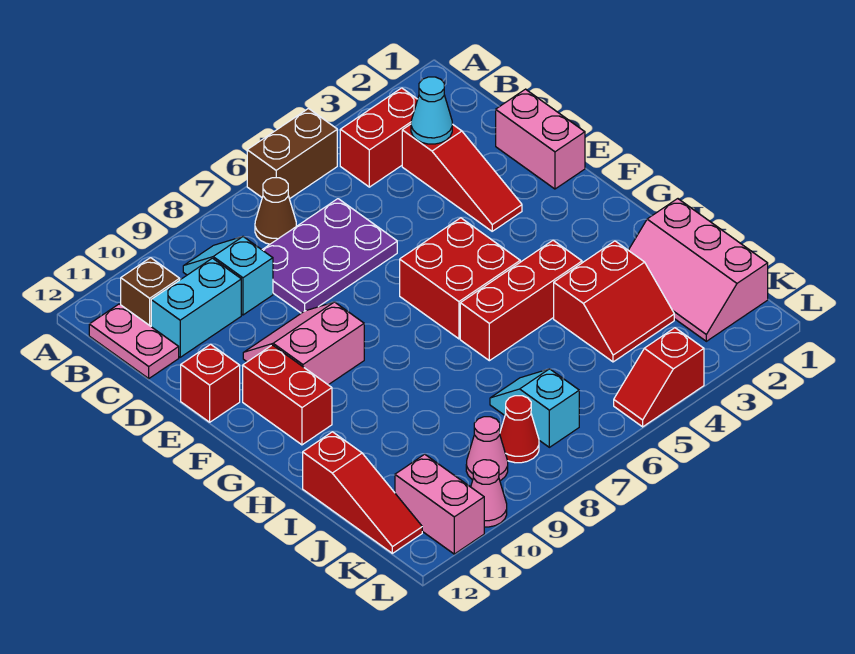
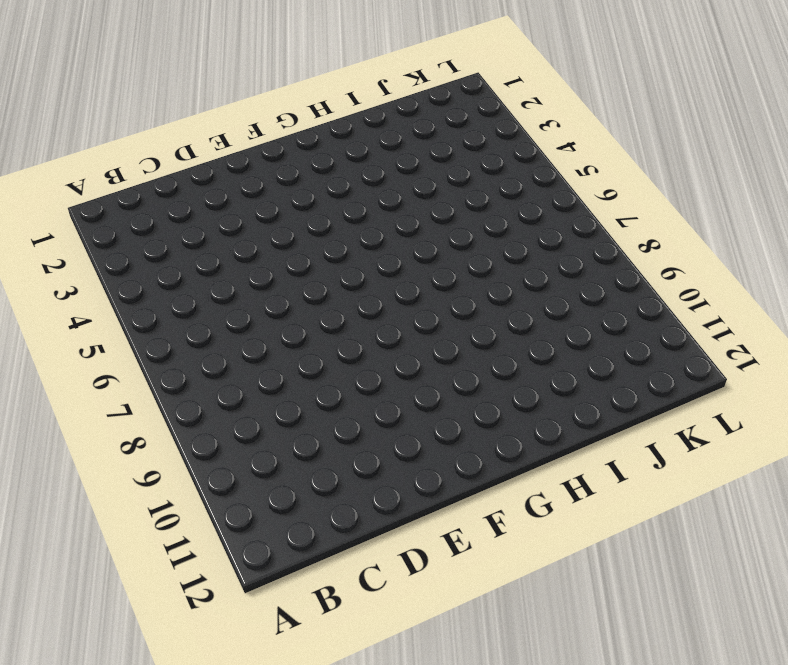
none -> brown brick A5:A6 level 1
none -> red brick B3:B4 level 1
none -> brown cone B7 level 1

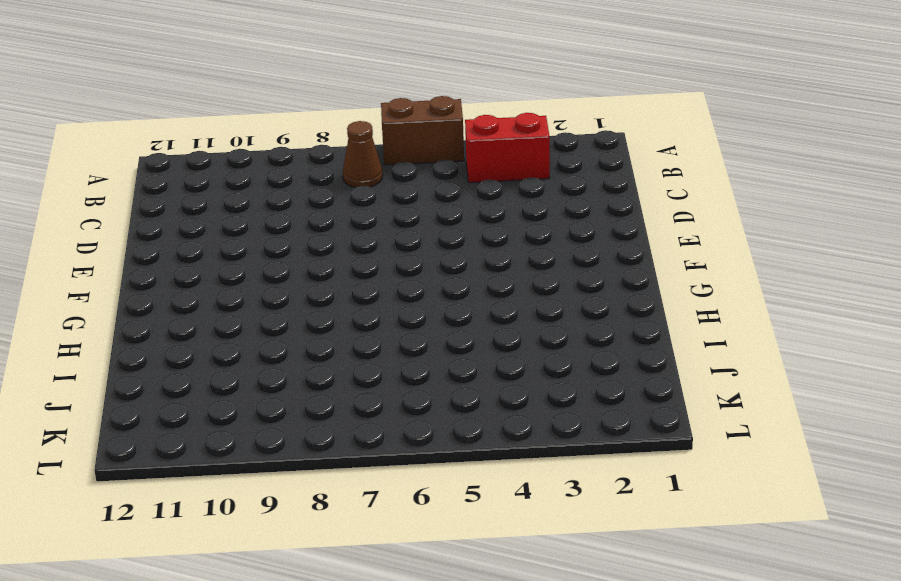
none -> cyan slope B9:C9 level 1 top C
none -> brown brick B11 level 1
none -> pink plate B12:C12 level 1

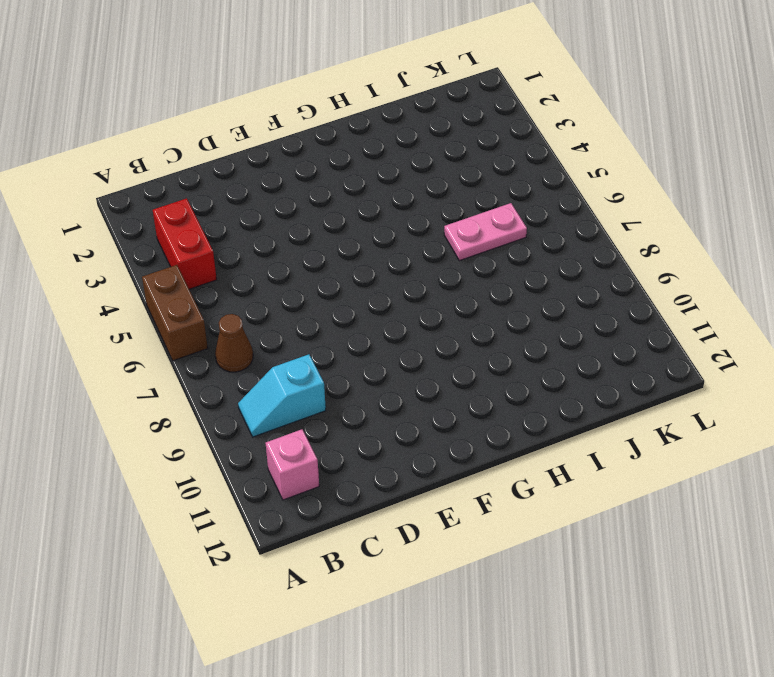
pink brick B11 level 1 -> brown brick B11 level 1
pink plate I6:J6 level 1 -> pink plate B12:C12 level 1
none -> red slope C3:E3 level 1 top C
none -> purple plate C6:D8 level 1
none -> cyan brick C10:C11 level 1

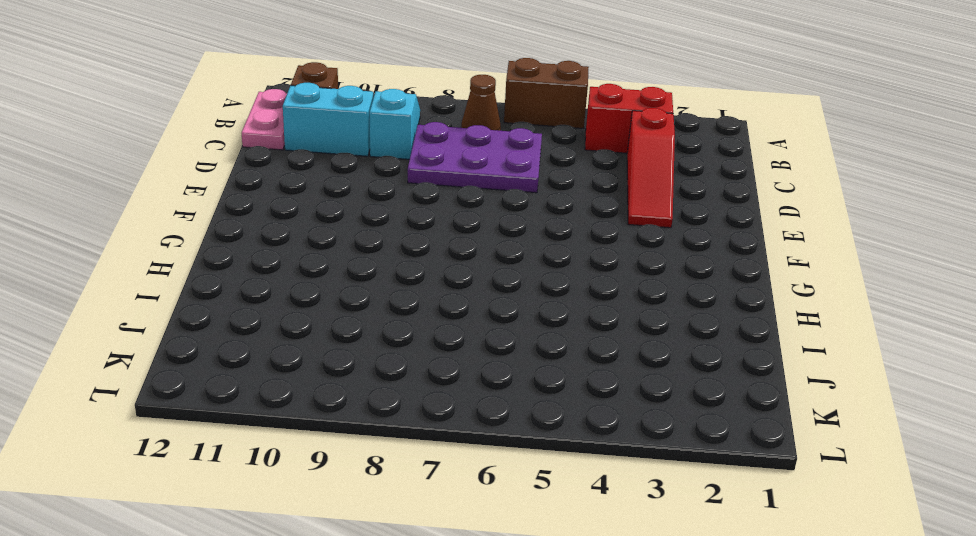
none -> pink brick D1:E1 level 1
none -> pink slope E9:F10 level 1 top F
none -> red brick E12 level 1

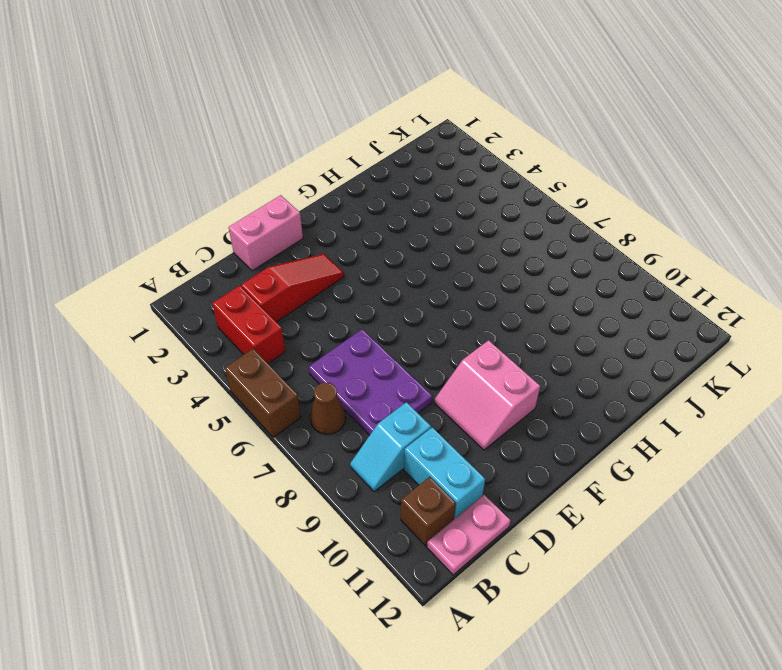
none -> red brick E12 level 1
none -> red brick F5:G6 level 1
none -> red brick F11:G11 level 1

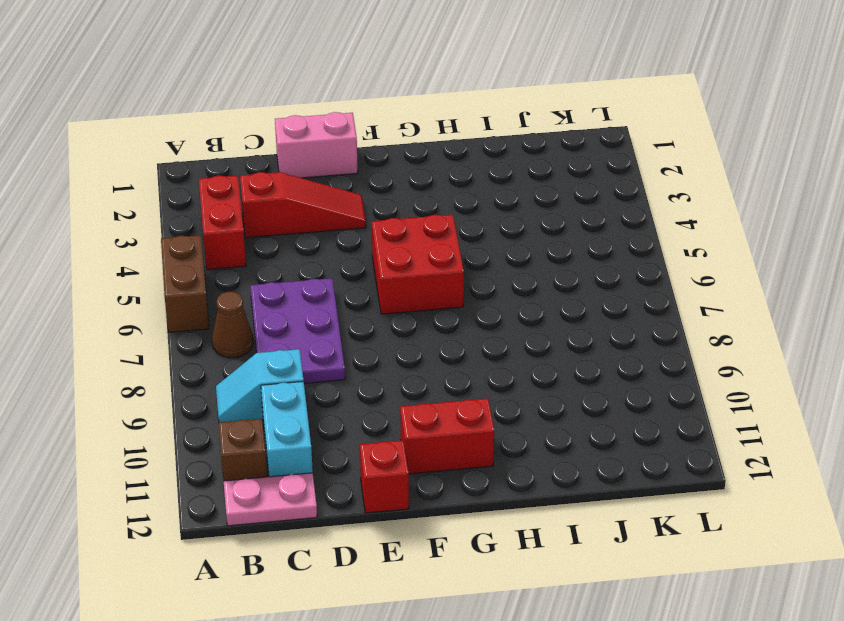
none -> pink slope E9:F10 level 1 top F
none -> red brick H4:H6 level 1
none -> pink slope I1:K2 level 1 top 1

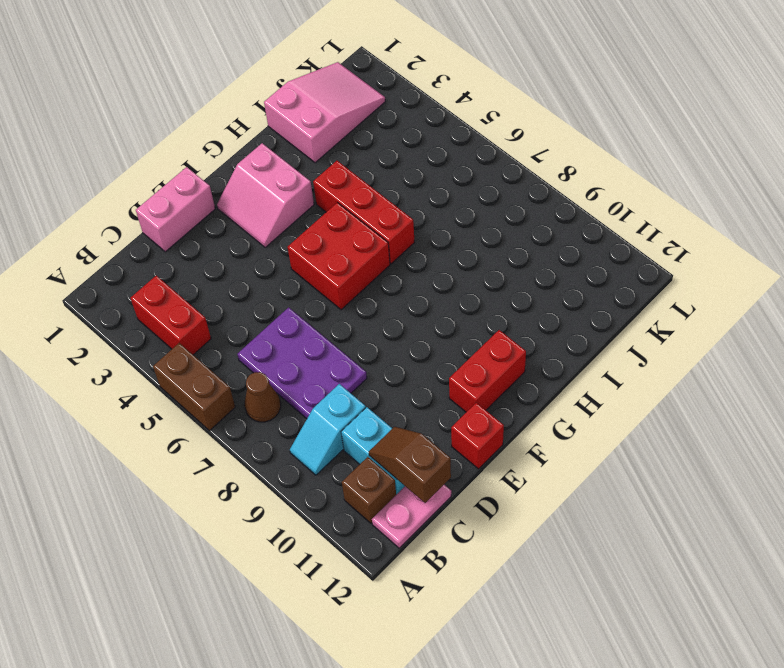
brown slope C11:C12 level 2 top 12 -> none
pink slope F2:G3 level 1 top G -> pink slope E9:F10 level 1 top F
pink slope I1:K2 level 1 top I -> pink slope I1:K2 level 1 top 1
none -> red slope C3:E3 level 1 top C
none -> red slope I3:J4 level 1 top I
none -> red slope I12:K12 level 1 top I

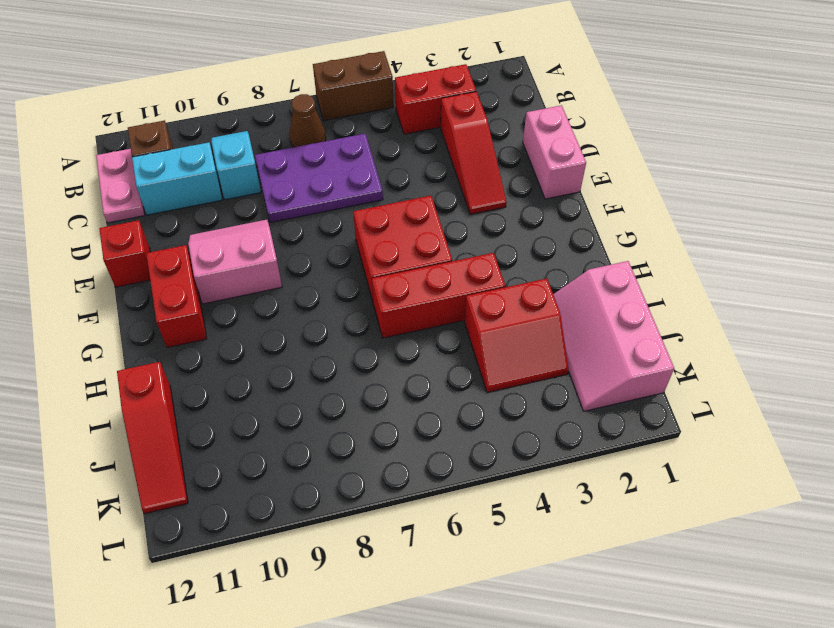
none -> cyan slope J7:K7 level 1 top K
none -> red cone K8 level 1
none -> pink cone K9 level 1

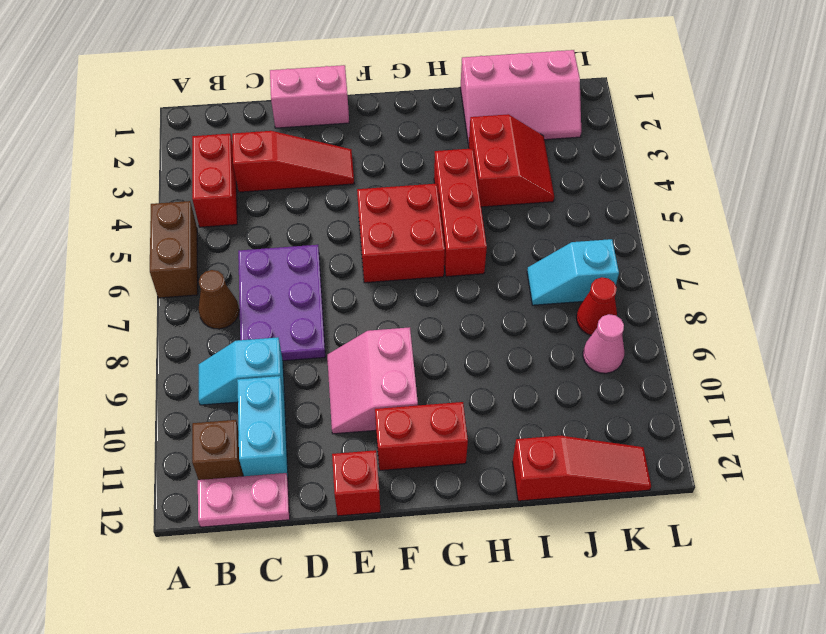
none -> pink brick K11:L11 level 1
none -> red slope L4:L5 level 1 top 4
none -> pink cone L10 level 1

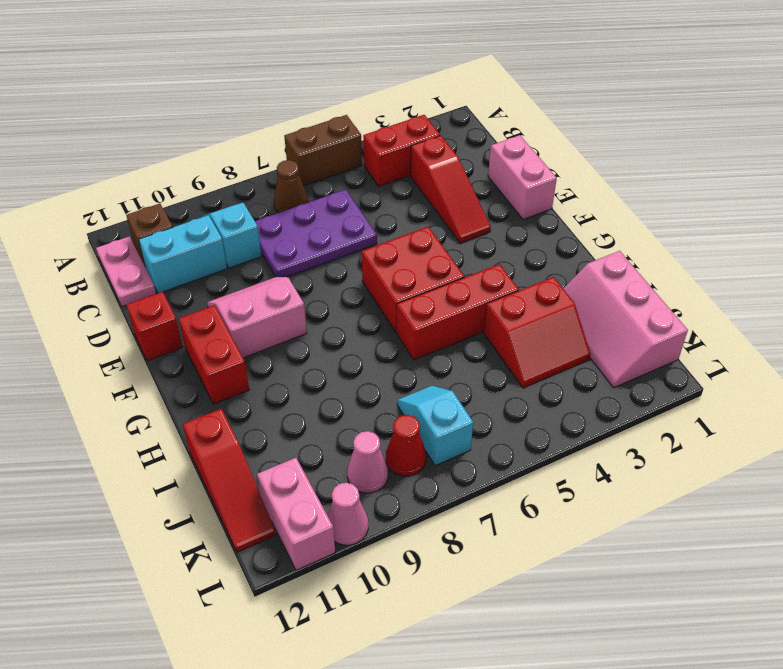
none -> red slope L4:L5 level 1 top 4
none -> cyan cone C3 level 2

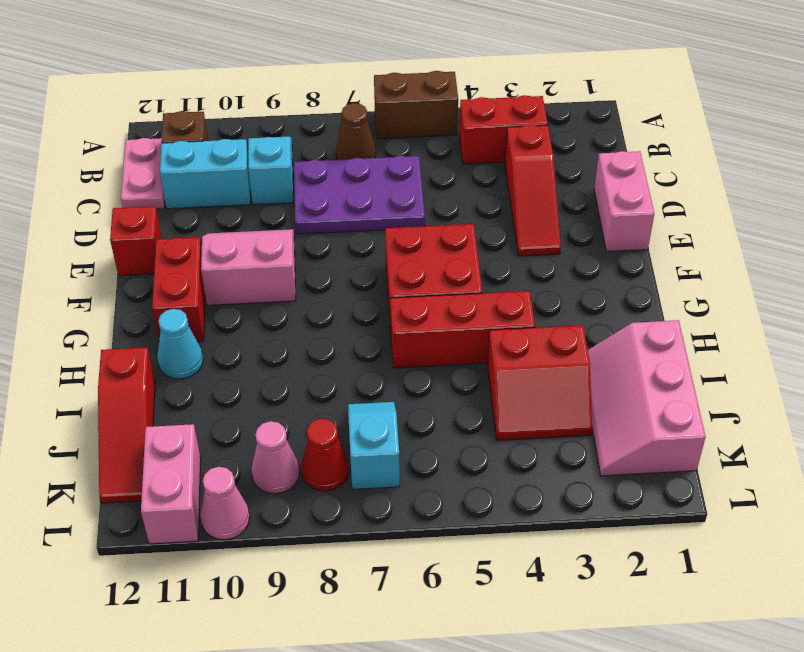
cyan cone H11 level 1 -> cyan cone C3 level 2
none -> red slope L4:L5 level 1 top 4

